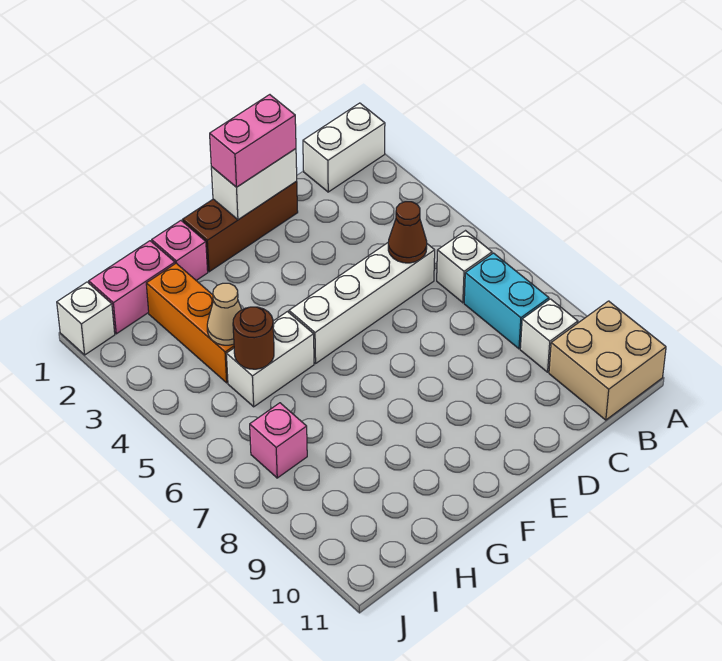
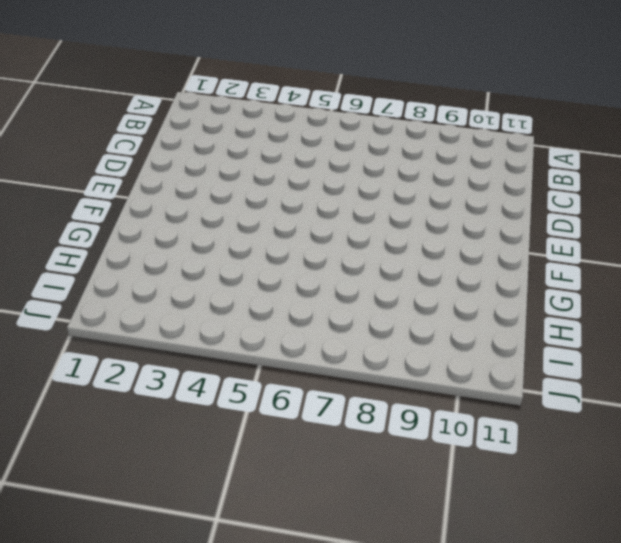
none -> white brick A1:B1 level 1
none -> tan brick A10:B11 level 1
none -> white brick B6 level 1

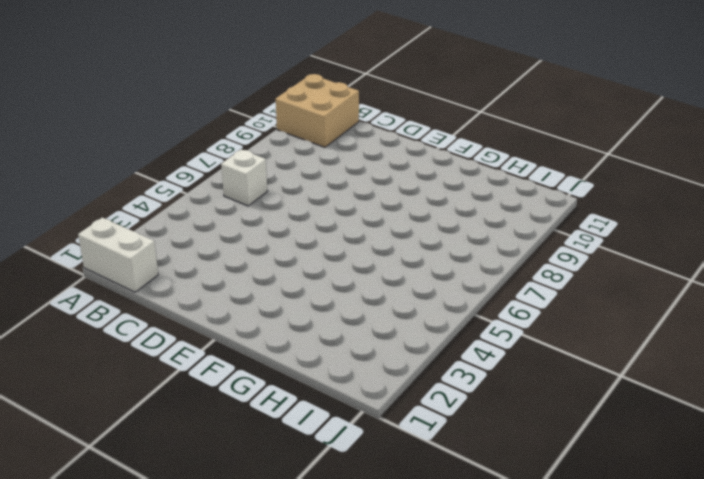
none -> cyan brick B7:B8 level 1
none -> white brick B9 level 1
none -> white brick C5:F5 level 1

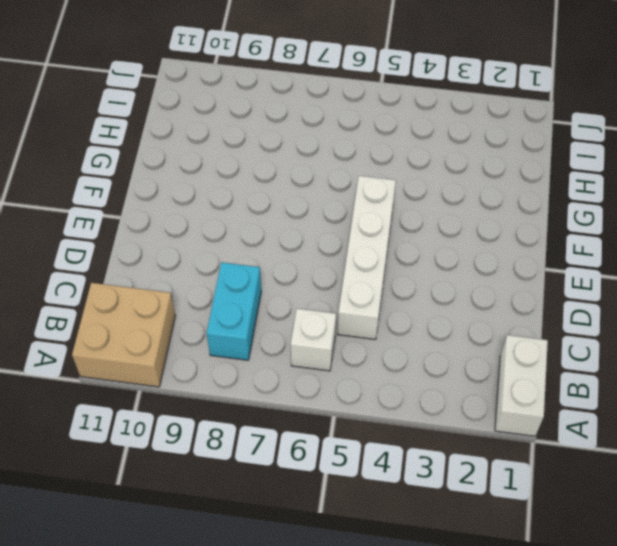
cyan brick B8:C8 level 1 -> cyan brick B7:B8 level 1
none -> white brick B9 level 1
none -> brown brick D1:F1 level 1
none -> pink brick G1 level 1

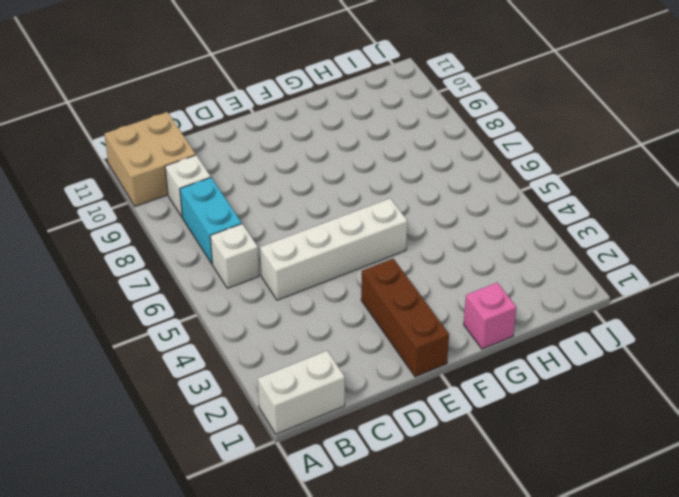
brown brick E1:E3 level 1 -> brown brick D1:F1 level 1
none -> white brick G5:H5 level 1
none -> pink brick H1:I1 level 1
none -> orange brick H2:H4 level 1

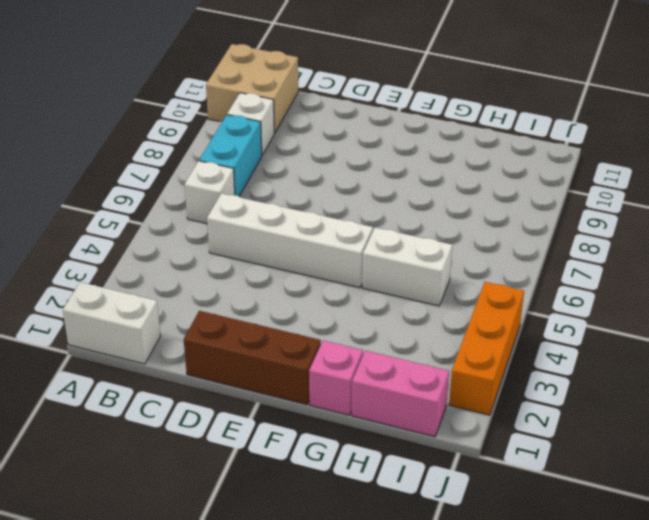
orange brick J2:J4 level 1 -> orange brick H2:H4 level 1
none -> pink brick I7 level 1
none -> white brick J1 level 1
none -> brown cone C5 level 2

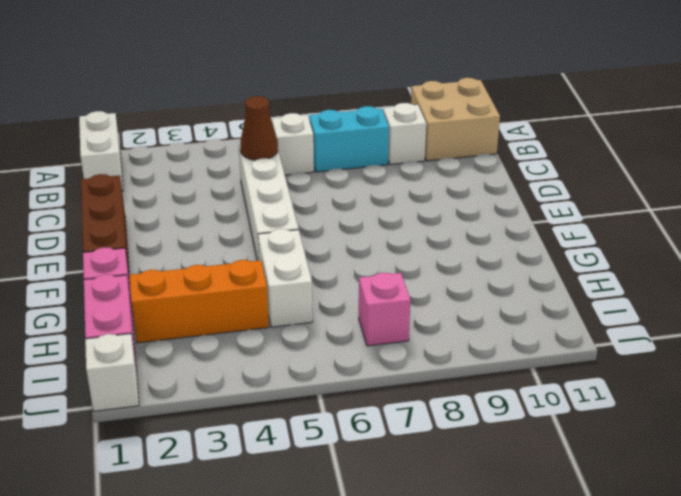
none -> white brick D1:E1 level 2
none -> tan cone H4 level 2
none -> brown round brick H5 level 2

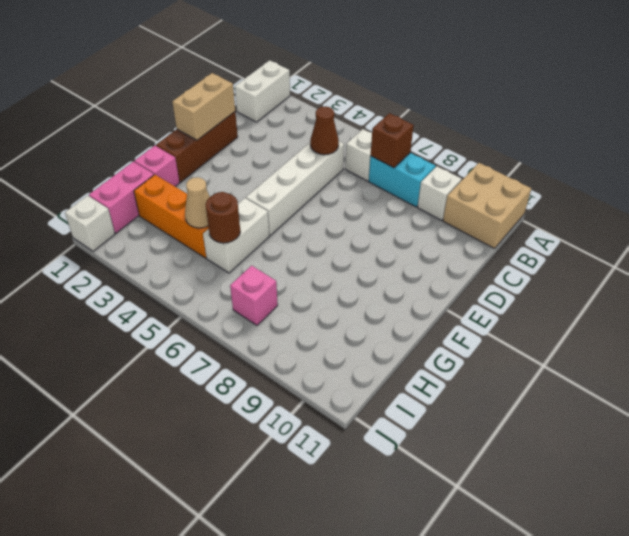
brown brick B7 level 2 -> none
tan brick D1:E1 level 2 -> white brick D1:E1 level 2
none -> pink brick D1:E1 level 3

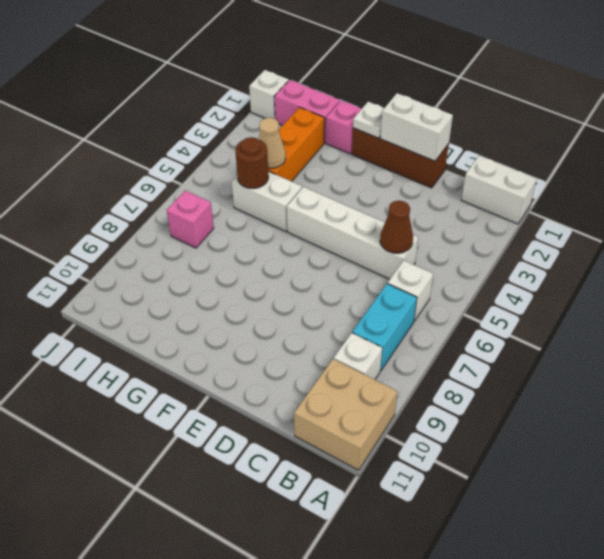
white plate F1 level 2 -> none
none -> pink brick D1:E1 level 3

